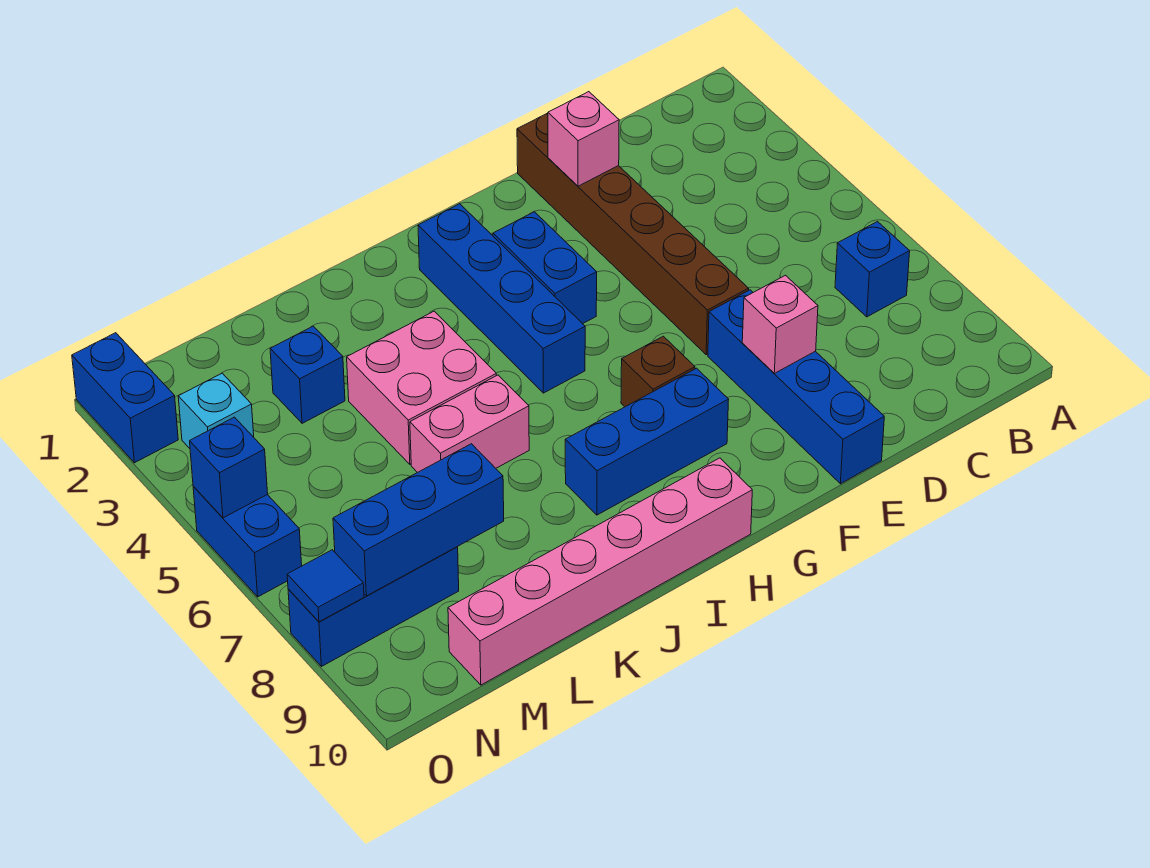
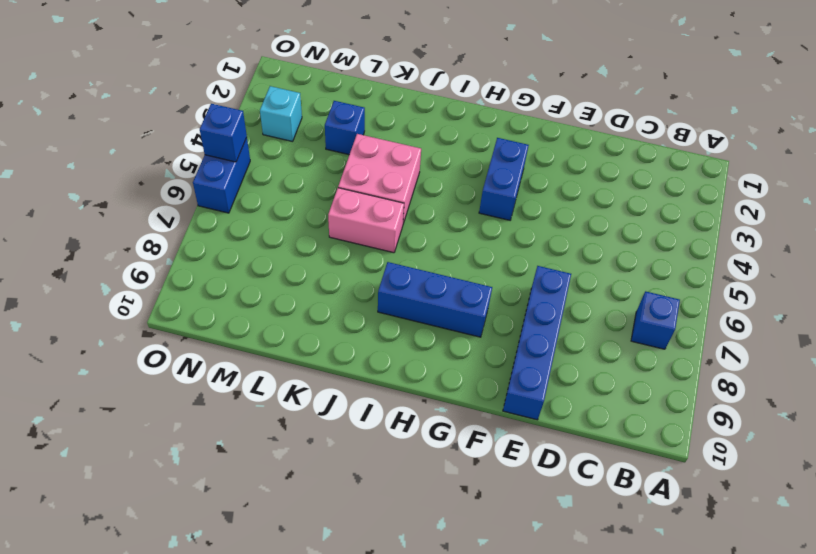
none -> brown brick E1:E6 level 1
none -> brown brick G7 level 1
none -> blue brick H2:H5 level 1

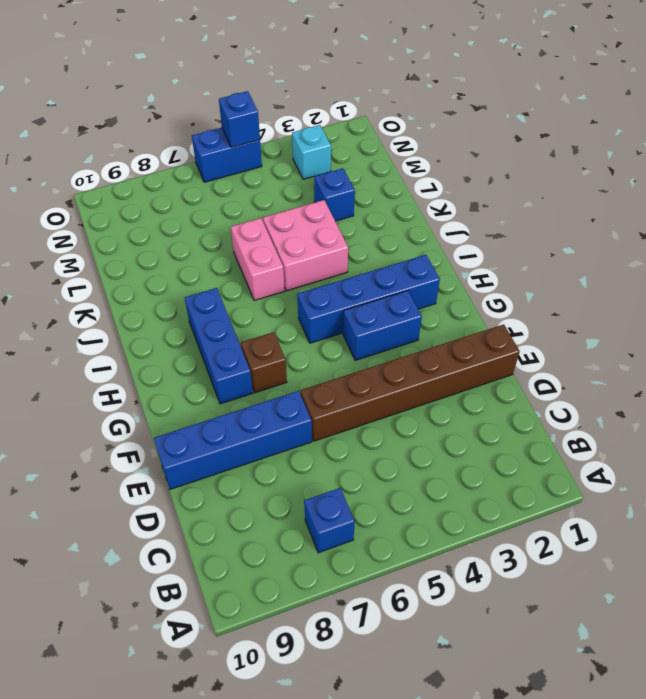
none -> pink brick H10:M10 level 1
none -> blue brick M8:O8 level 1
none -> blue brick O1:O2 level 1

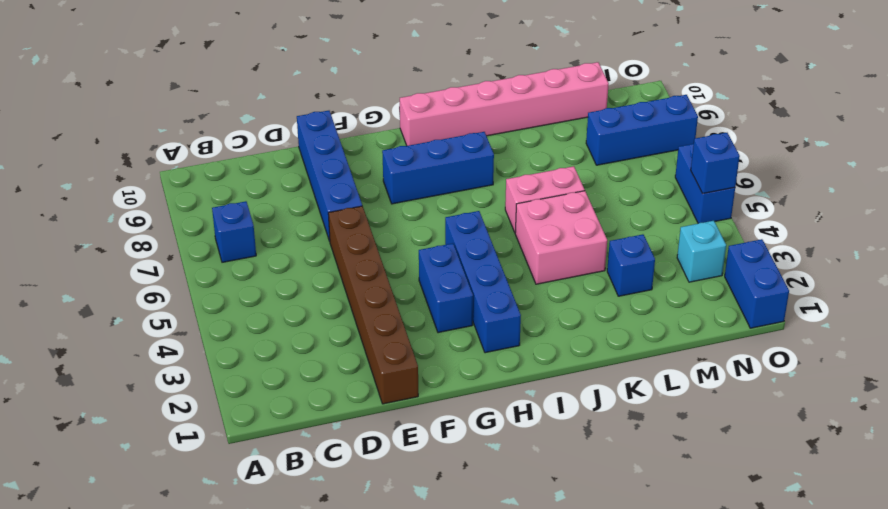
none -> brown brick G7 level 1
none -> pink brick E2 level 2
none -> pink brick E8 level 2

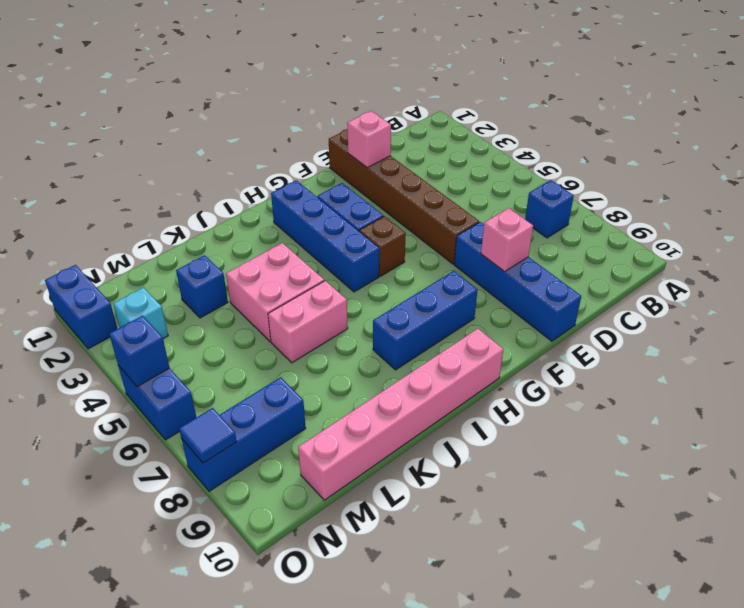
brown brick G5 level 1 -> brown brick G7 level 1
none -> blue brick L8:N8 level 2

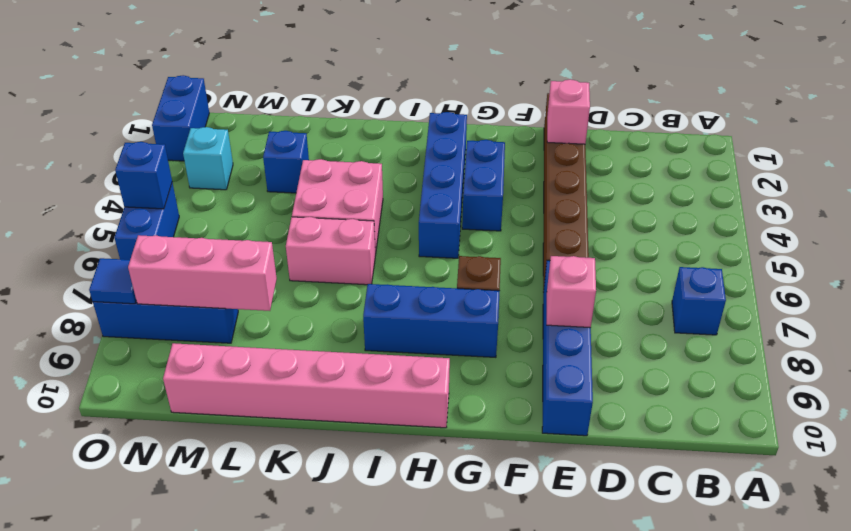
pink brick L8:N8 level 2 -> blue brick L8:N8 level 2

